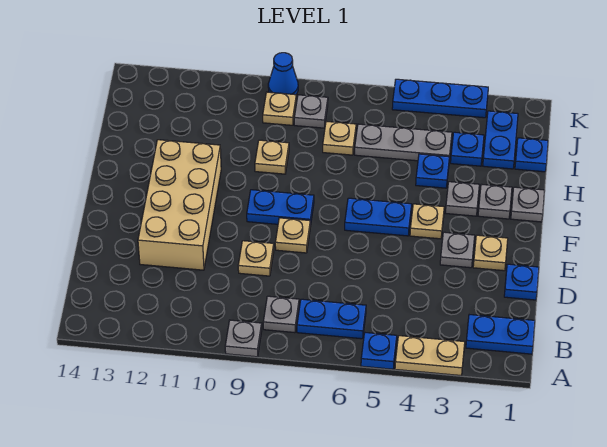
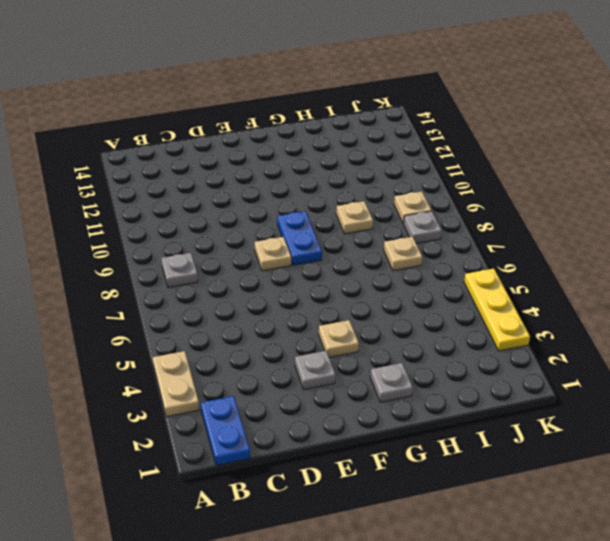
yellow plate K3:K5 level 1 -> blue plate K3:K5 level 1
none -> blue plate A5 level 1
none -> grey plate A9 level 1
none -> blue plate B6:B7 level 1

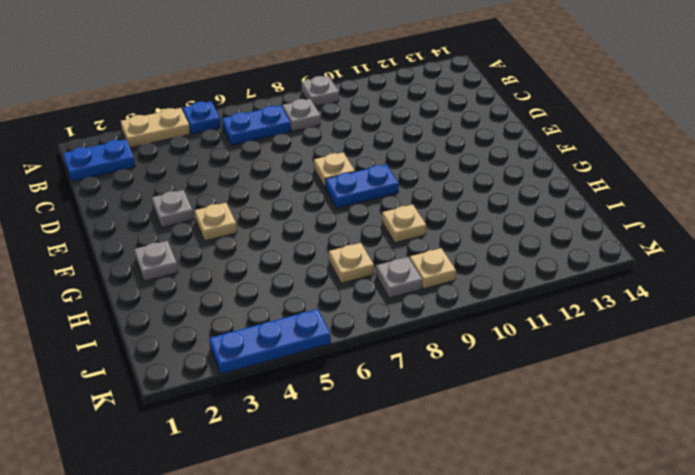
none -> blue plate D1 level 1
none -> tan plate D9 level 1
none -> tan brick D11:G12 level 1

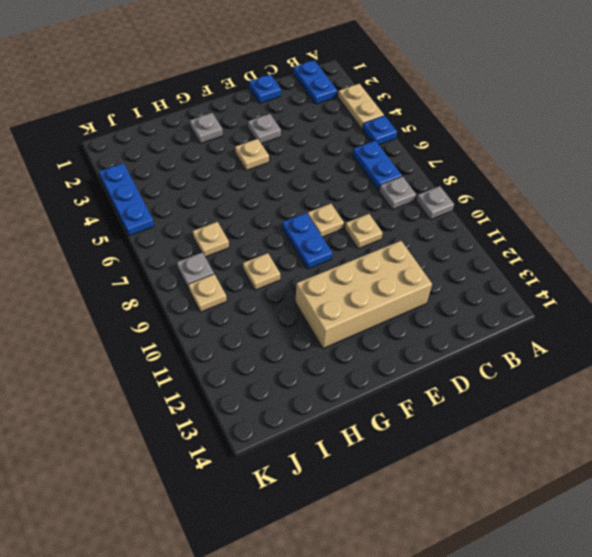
none -> tan plate E2 level 1
none -> blue plate F5:F6 level 1
none -> grey plate G1 level 1

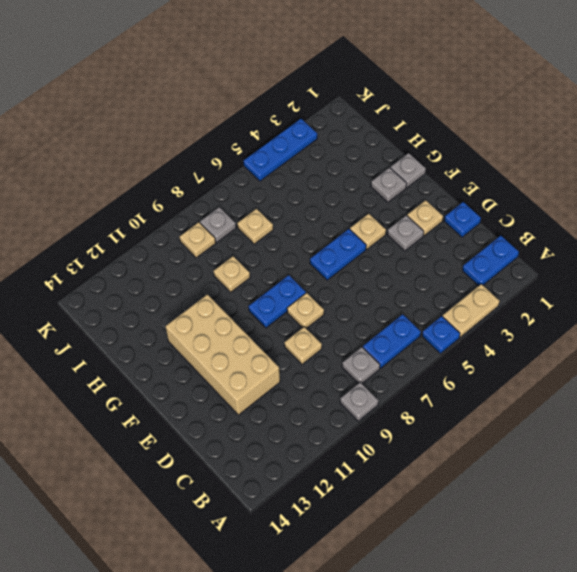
none -> grey plate G3 level 1
none -> blue plate H4 level 1
none -> blue plate I1 level 1

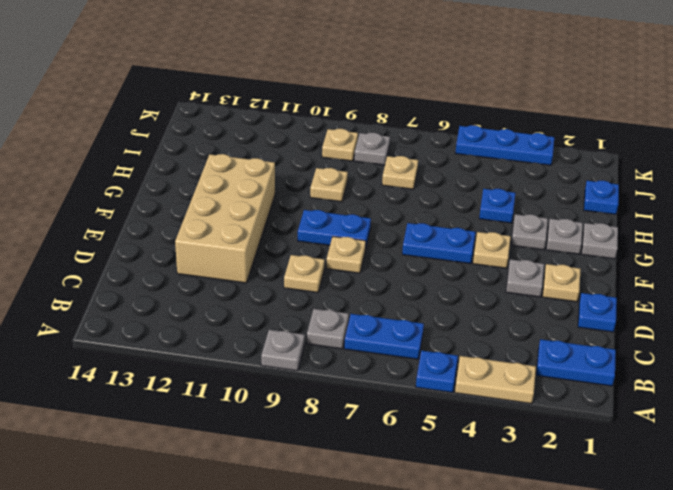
none -> blue plate I2:J2 level 1
none -> blue plate I3 level 1
none -> grey plate I4:I6 level 1

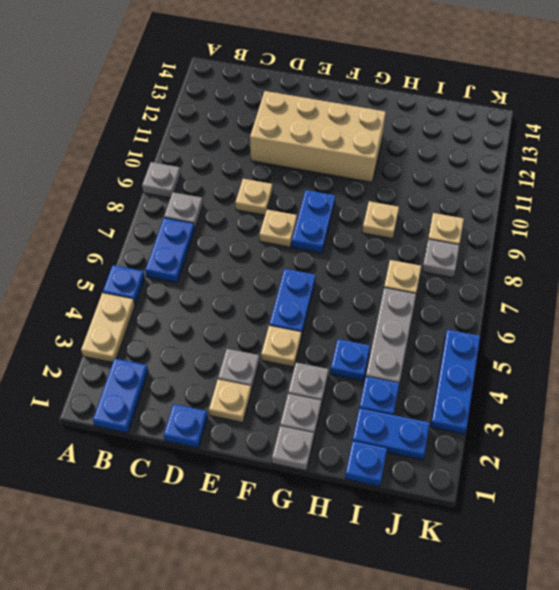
none -> blue cone K9 level 1

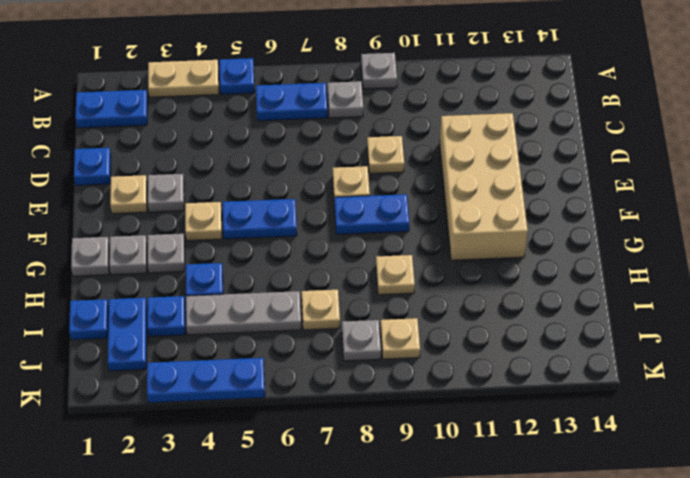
none -> blue cone K9 level 1

